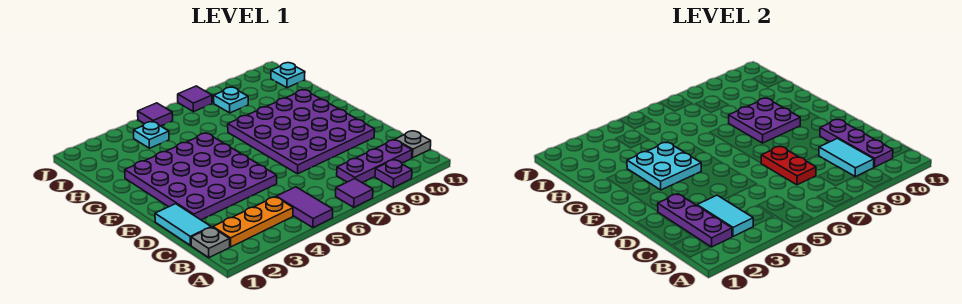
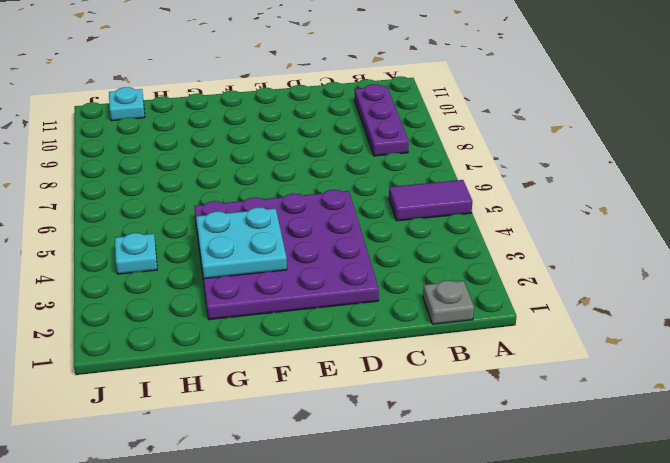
none -> purple tile A7 level 1
none -> purple plate A9 level 1
none -> orange plate B2:B4 level 1

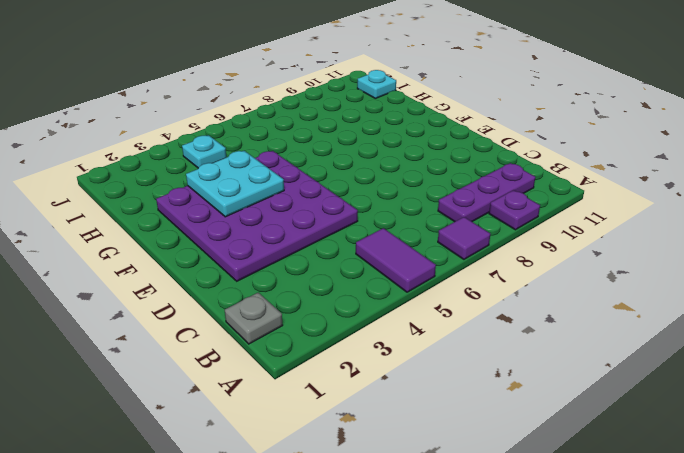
none -> orange plate B2:B4 level 1
none -> grey plate B11 level 1
none -> cyan tile C1:D1 level 1

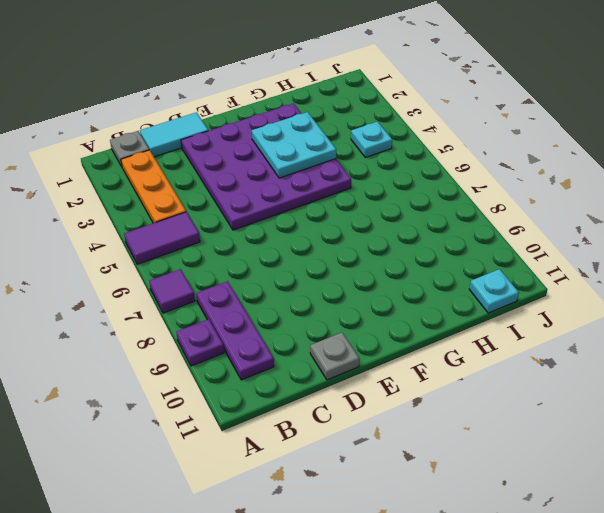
grey plate D11 level 1 -> grey plate B11 level 1
none -> purple plate D7:G10 level 1
none -> cyan plate I8 level 1
none -> purple tile J5 level 1

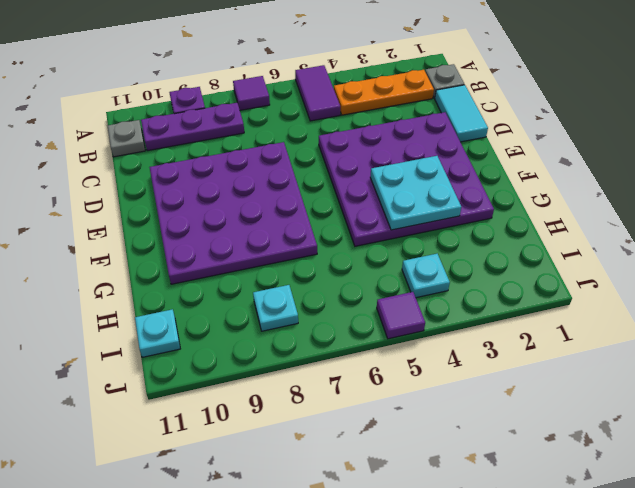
none -> purple tile J7 level 1
none -> purple plate B2:D2 level 2
none -> cyan tile B3:C3 level 2

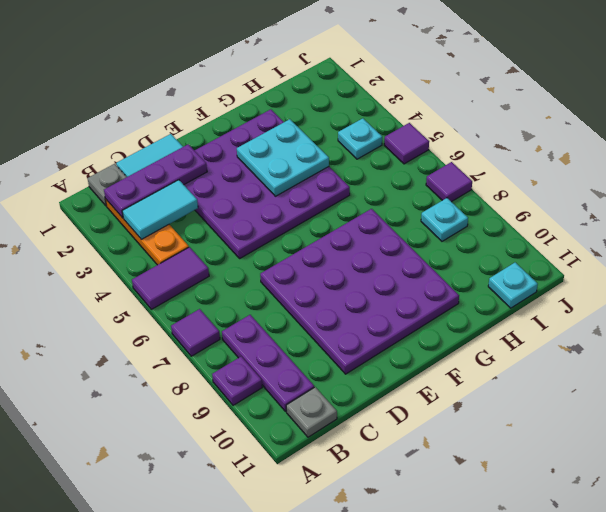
none -> cyan tile B9:C9 level 2
none -> purple plate B10:D10 level 2
none -> red plate C7:D7 level 2

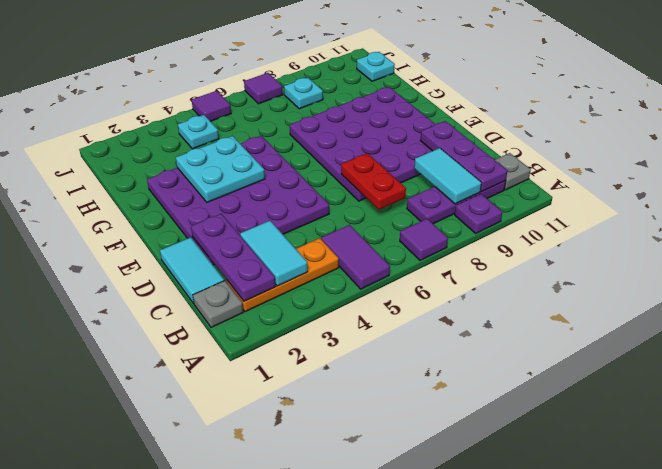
none -> purple plate F8:G9 level 2

